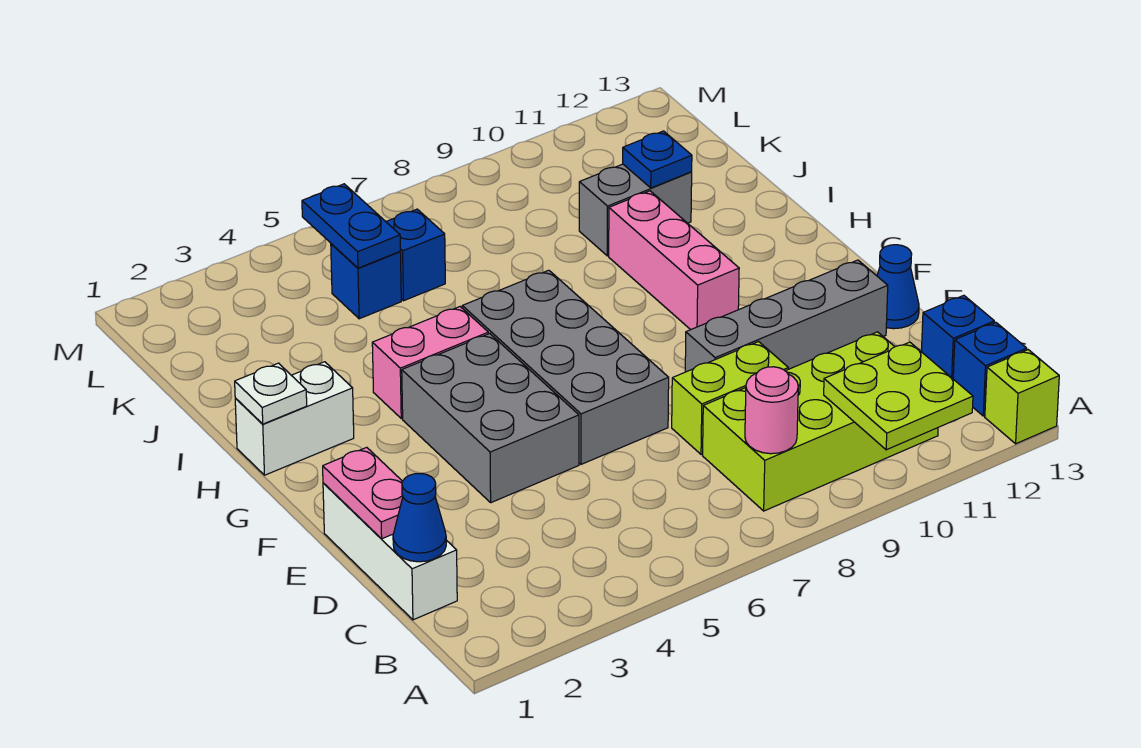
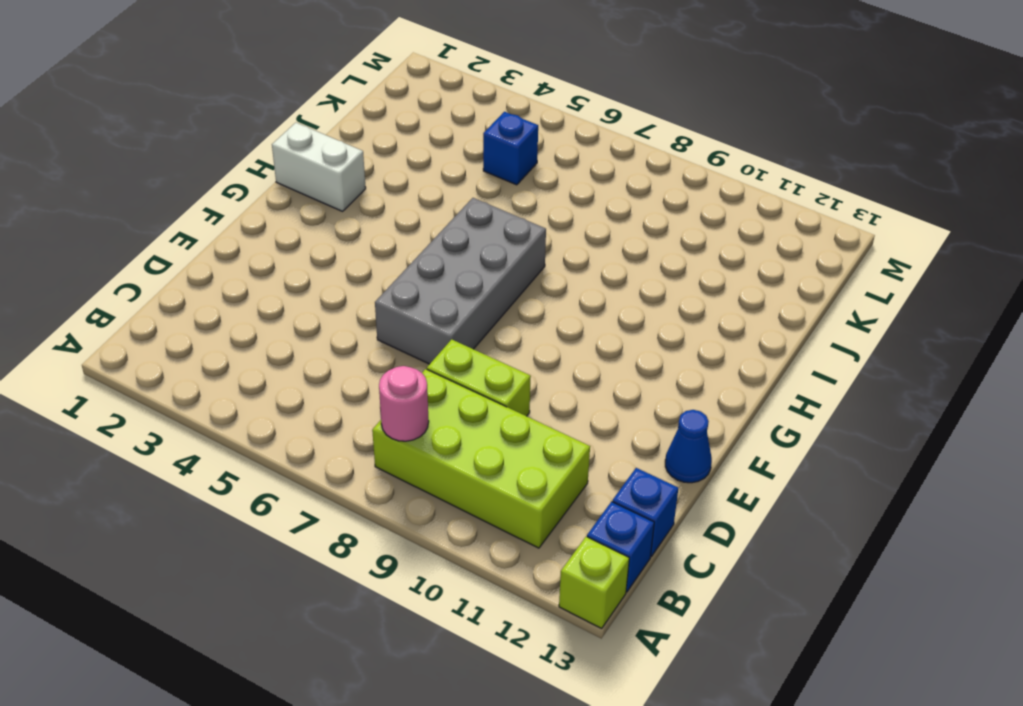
none -> white brick C1:E1 level 1
none -> grey brick E4:G5 level 1
none -> grey brick E9:E12 level 1

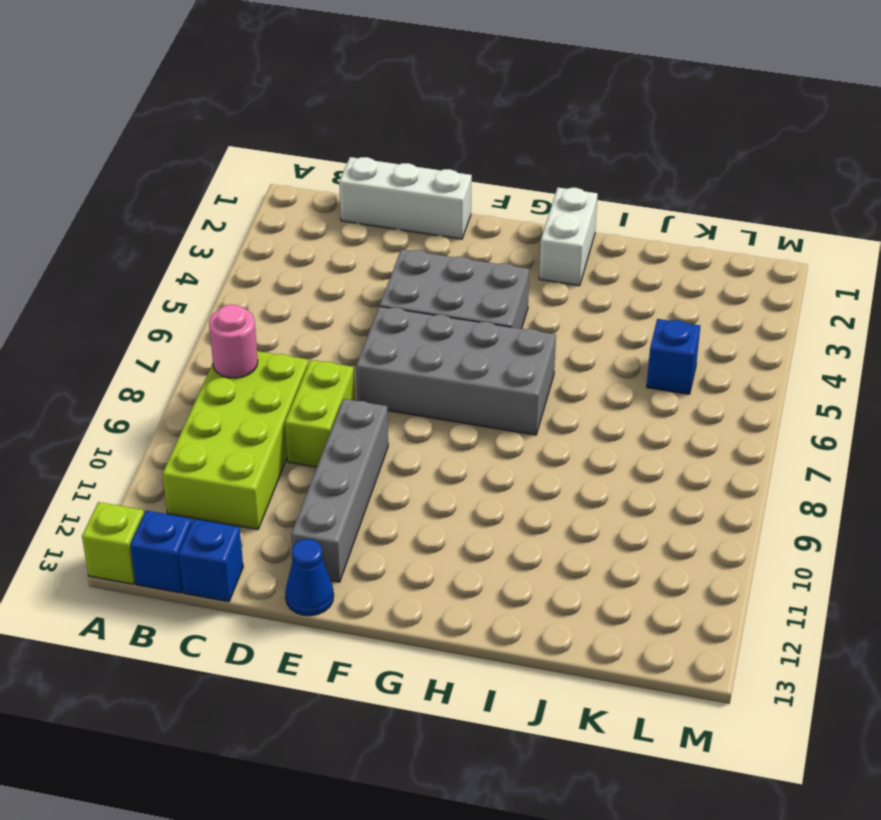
none -> pink brick G10:I10 level 1
none -> pink brick H4:H5 level 1
none -> grey brick J10:J11 level 1

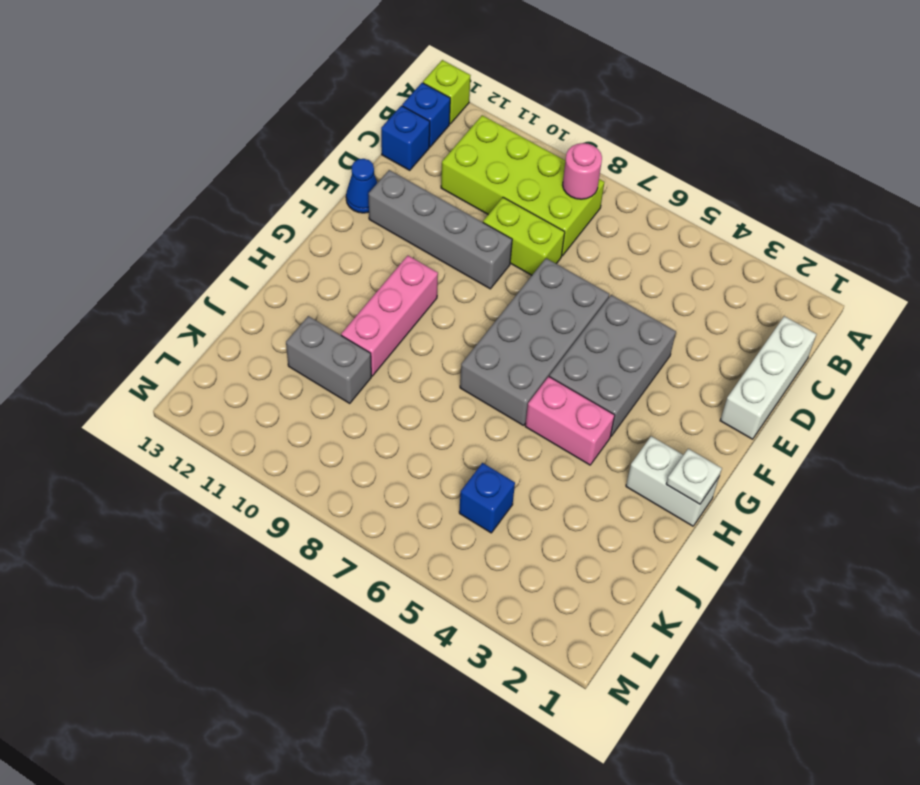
none -> blue brick K6 level 1
none -> lime plate A10:B11 level 2
none -> blue cone C1 level 2

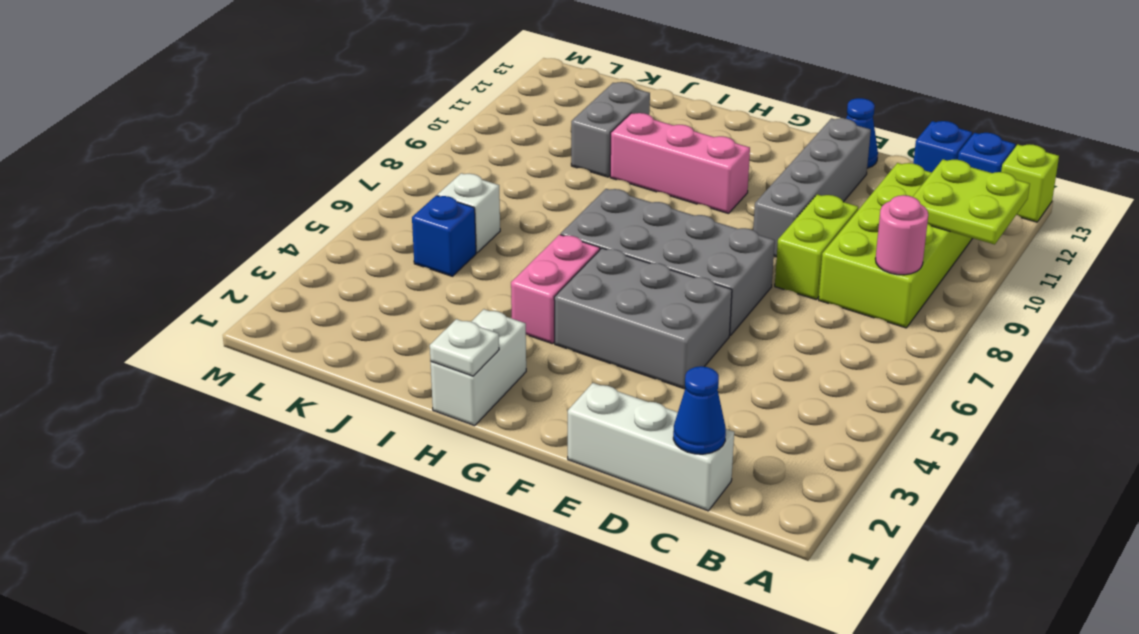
white brick K6 level 1 -> blue brick K6 level 1
none -> pink plate D1:E1 level 2
none -> blue plate J11 level 2
none -> blue plate K5:L5 level 2

